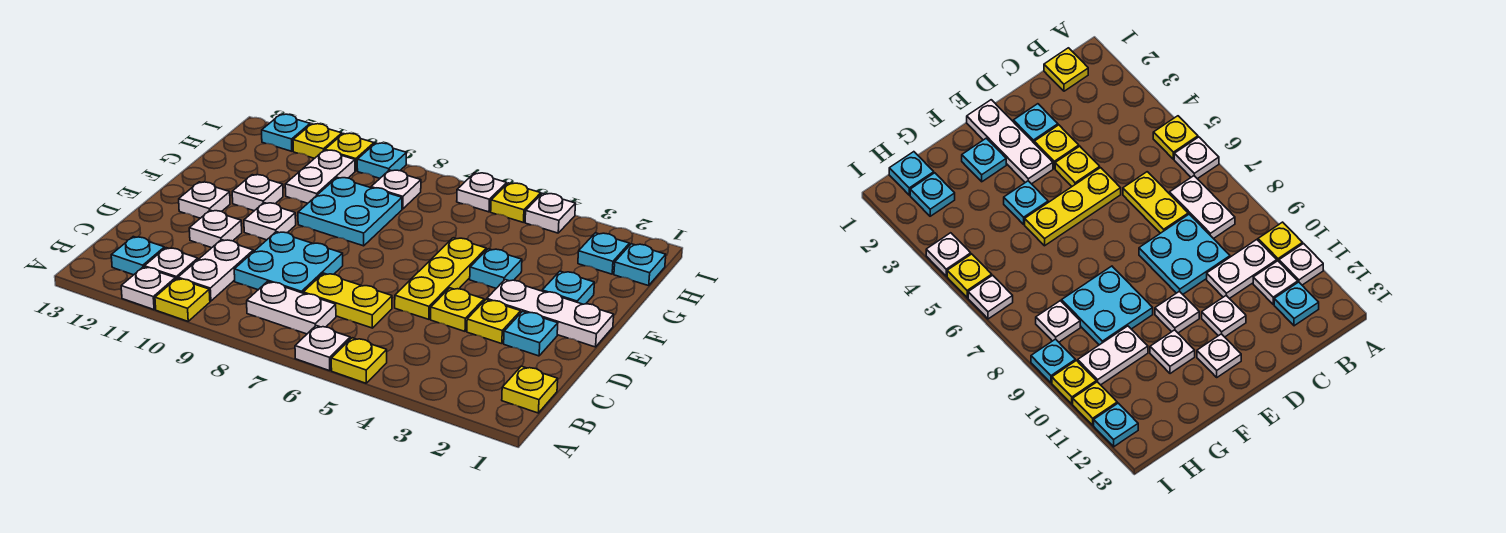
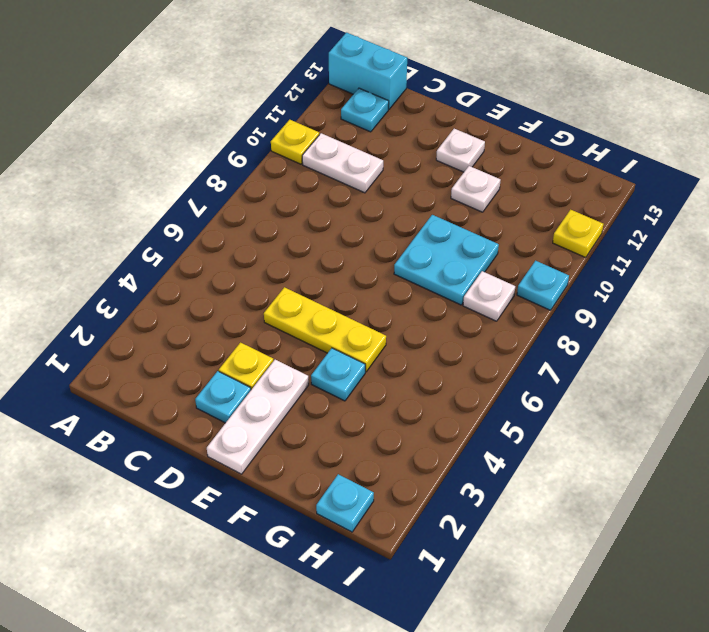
cyan brick A13:B13 level 1 -> none
none -> yellow plate A5 level 1
none -> white plate A6 level 1
none -> white plate A11 level 1
none -> yellow plate B1 level 1

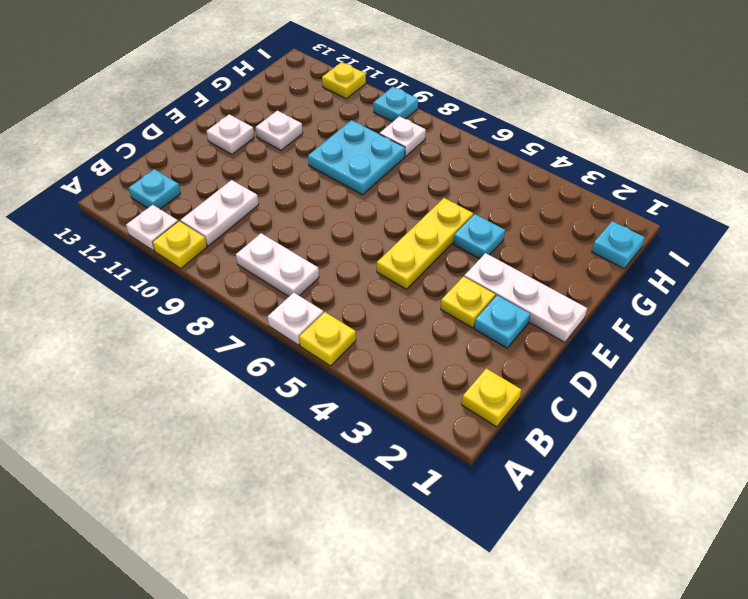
none -> white plate B11 level 1
none -> yellow plate C6:C7 level 1
none -> cyan plate C8:D9 level 1
none -> yellow plate D4 level 1

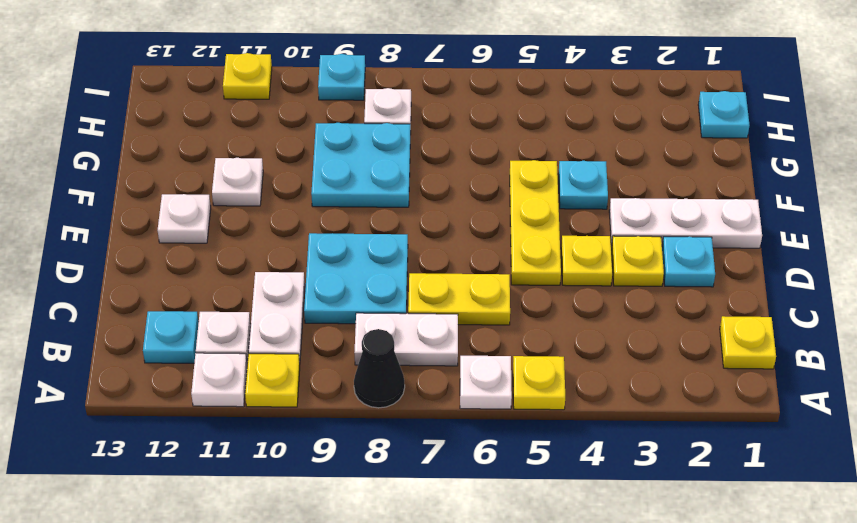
black cone A8 level 1 -> none
none -> white plate D11 level 1
none -> white plate E10 level 1
none -> cyan plate F2 level 1
none -> white plate G10:H10 level 1

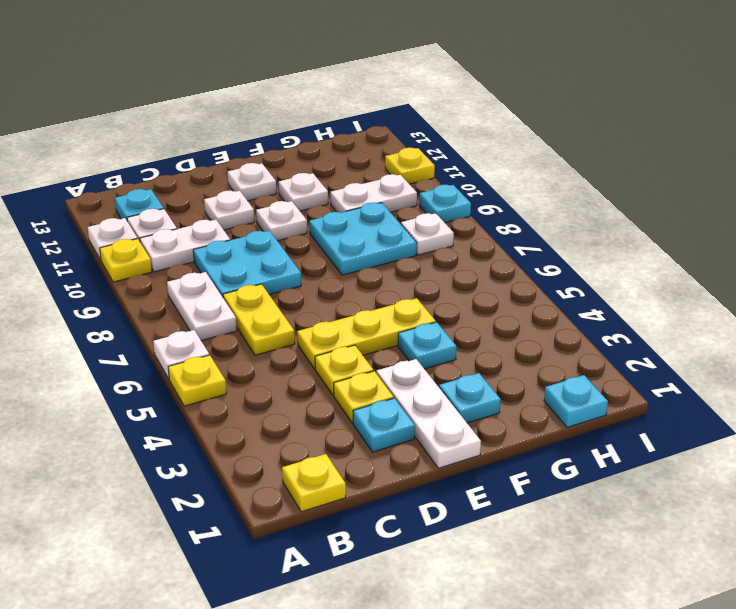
none -> cyan plate H2 level 1
none -> white plate I4 level 1
none -> yellow plate I5 level 1
none -> white plate I6 level 1

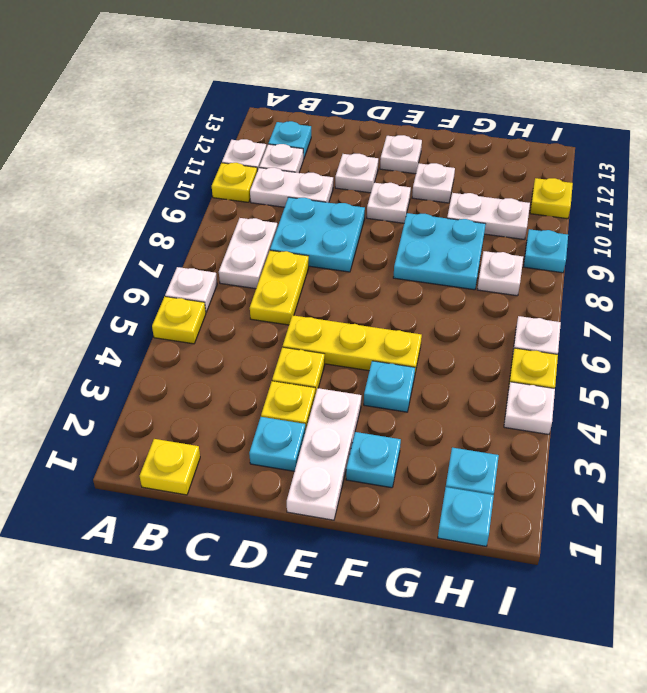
none -> yellow plate I10 level 1
none -> cyan plate I12 level 1

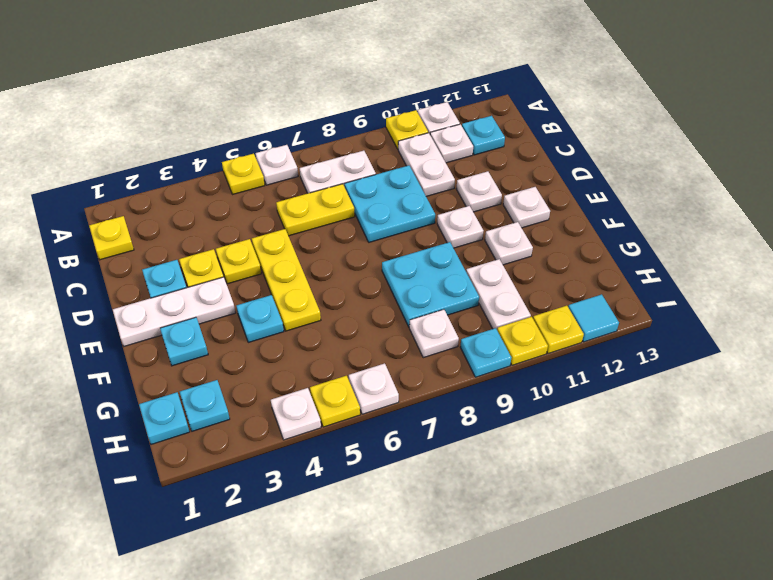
cyan tile I12 level 1 -> cyan plate I12 level 1

